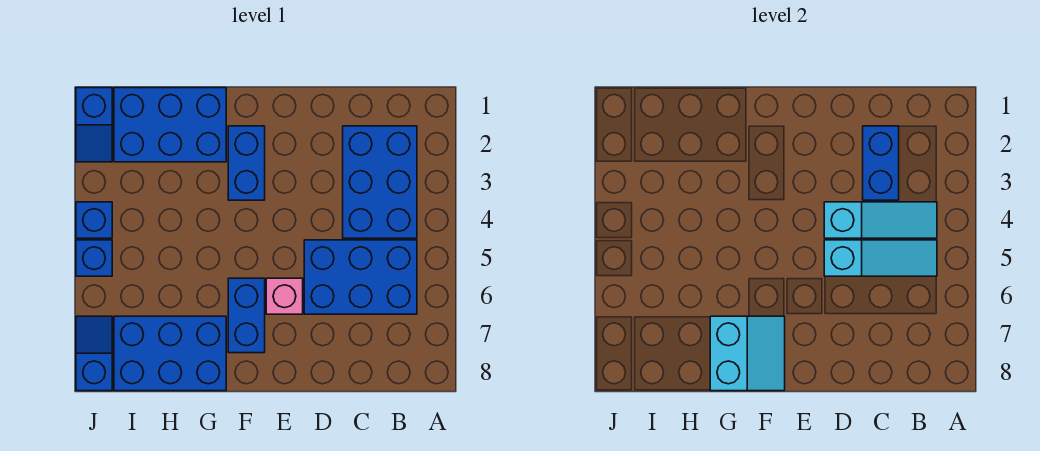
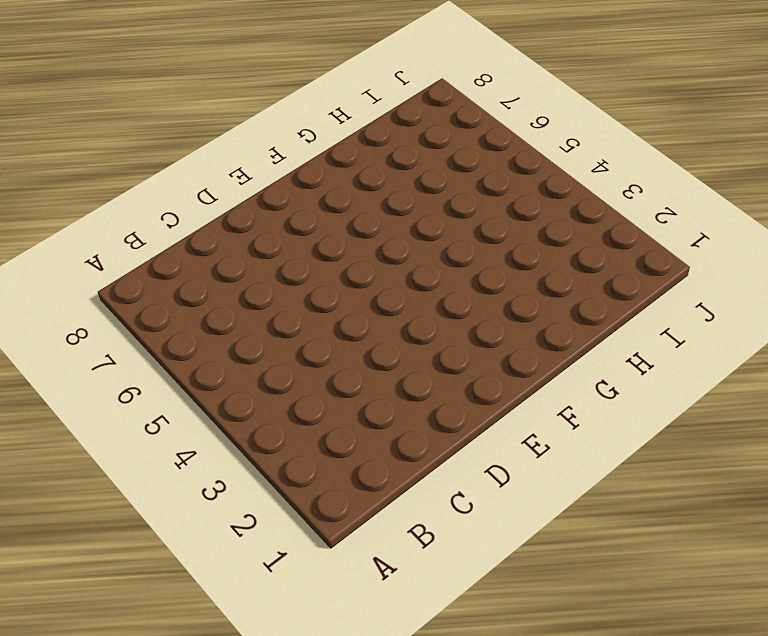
none -> blue brick B2:C4 level 1
none -> blue brick B5:D6 level 1
none -> pink brick E6 level 1

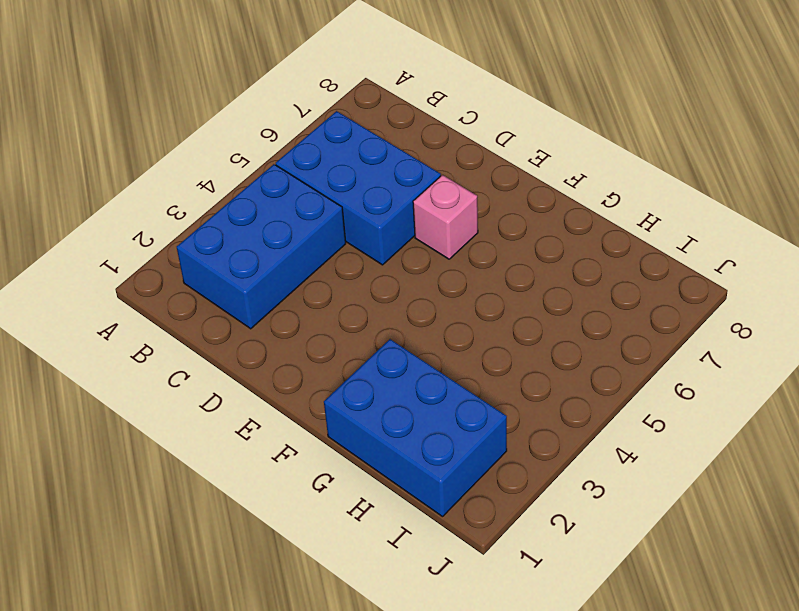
none -> blue brick F2:F3 level 1
none -> blue brick F6:F7 level 1
none -> blue brick G7:I8 level 1

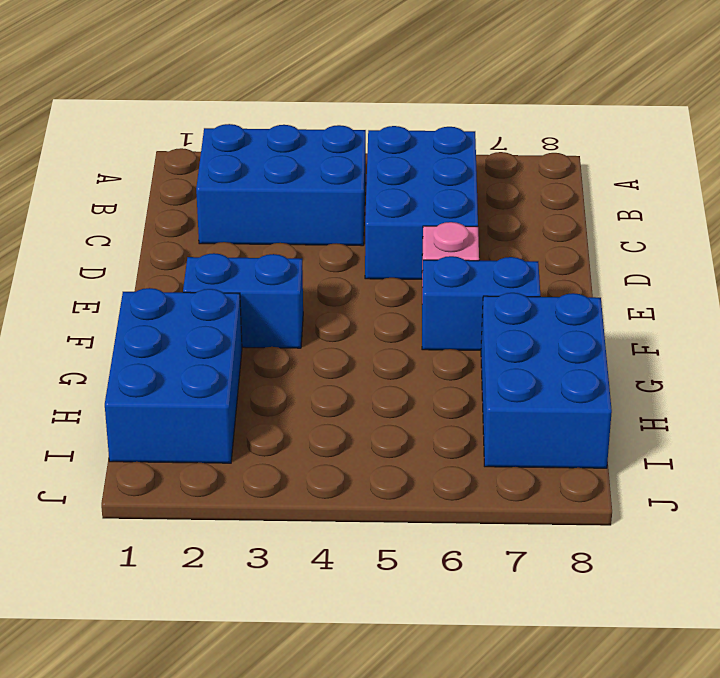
none -> blue slope J1:J2 level 1 top 1
none -> blue brick J4 level 1
none -> blue brick J5 level 1

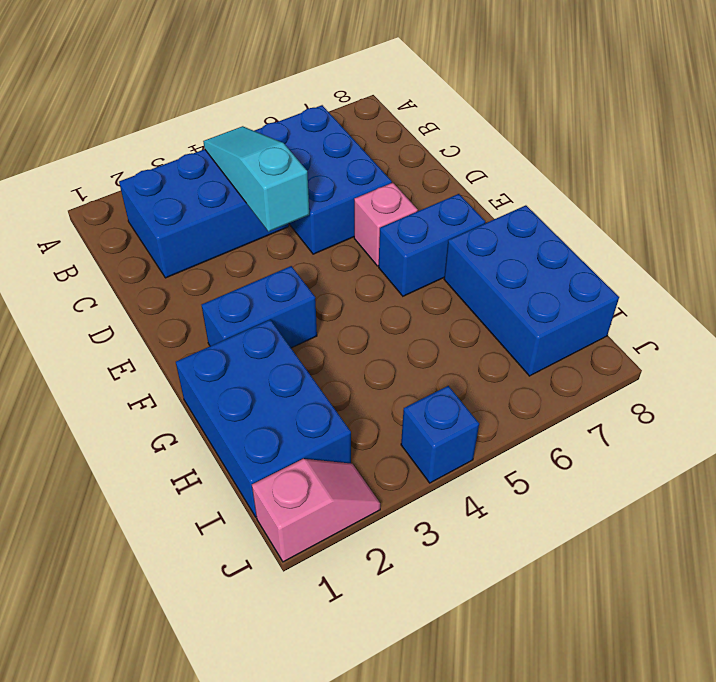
pink slope J1:J2 level 1 top 1 -> blue slope J1:J2 level 1 top 1
none -> blue brick J5 level 1
none -> blue slope J7:J8 level 1 top 8
none -> cyan slope B5:D5 level 2 top D

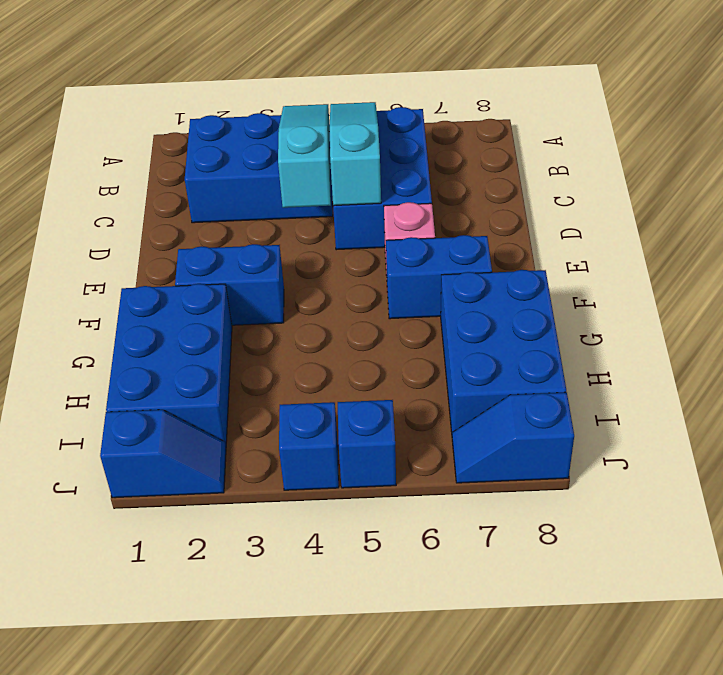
none -> blue brick C2:C3 level 2
none -> cyan slope F7:G8 level 2 top G

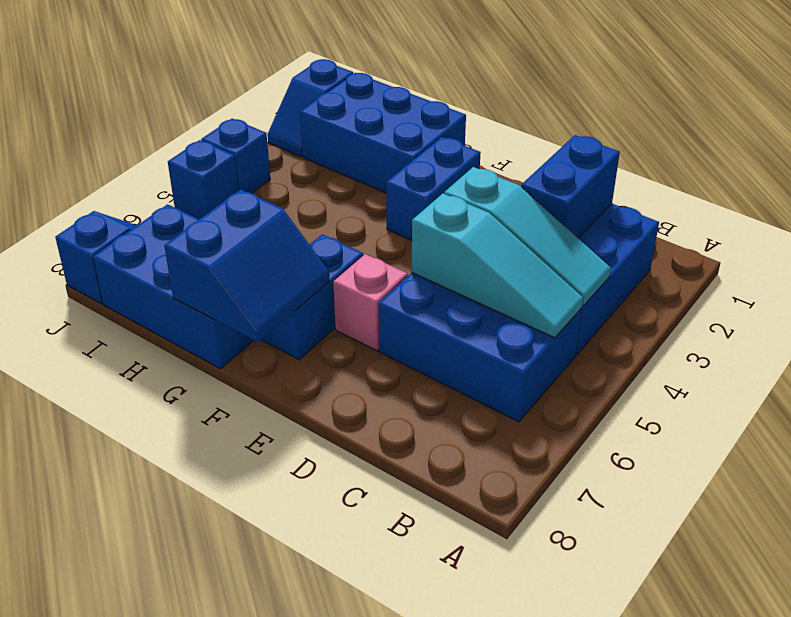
blue slope F7:G8 level 2 top G -> cyan slope F7:G8 level 2 top G

